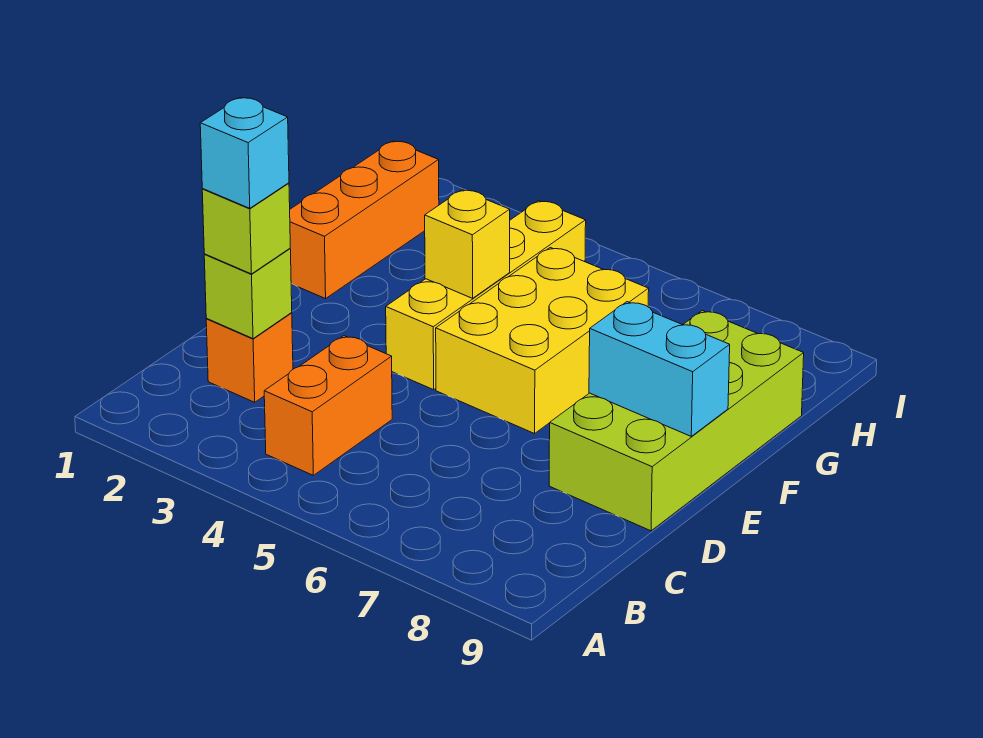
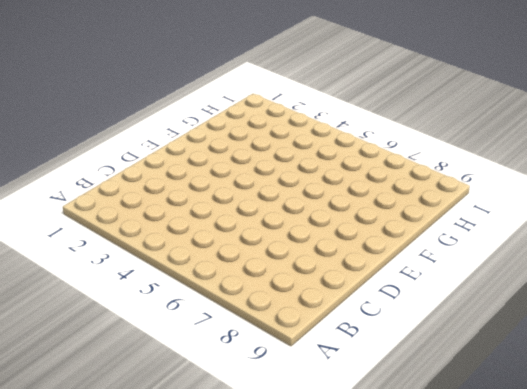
none -> orange brick B4:C4 level 1
none -> orange brick C2 level 1

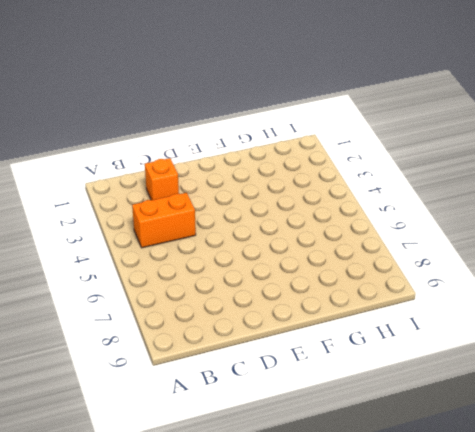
none -> lime brick D8:G9 level 1
none -> yellow brick E4:H4 level 1

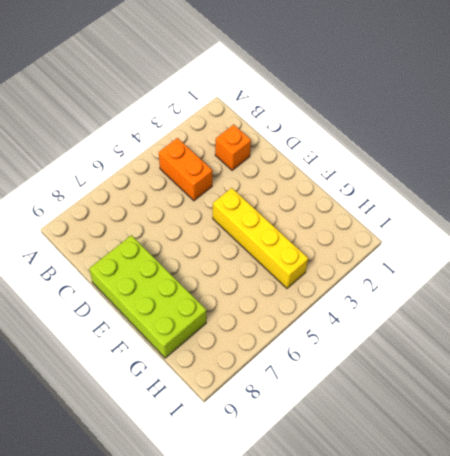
none -> yellow brick E5:G6 level 1
none -> orange brick F1:H1 level 1

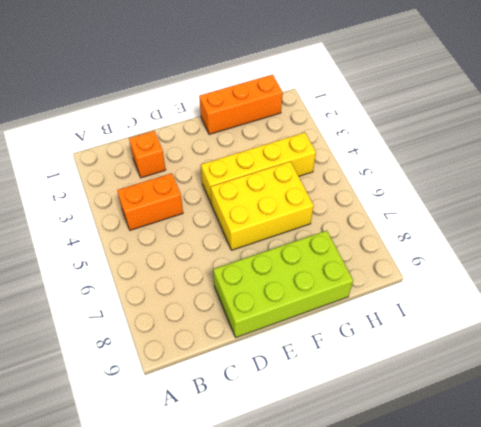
none -> lime brick C2 level 2
none -> cyan brick E8:E9 level 2

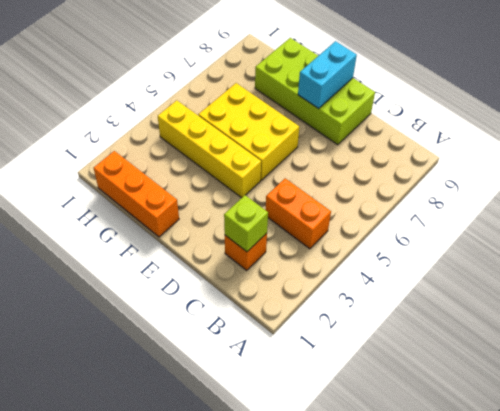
none -> yellow brick F4 level 2
none -> lime brick C2 level 3

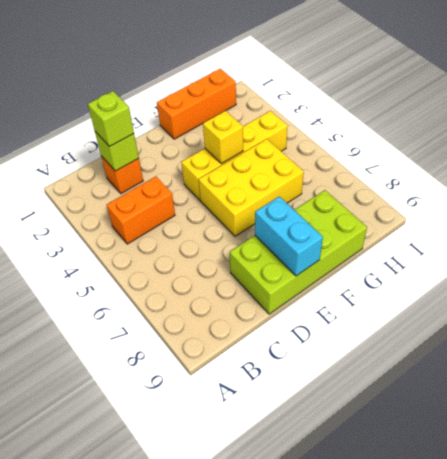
none -> cyan brick C2 level 4

